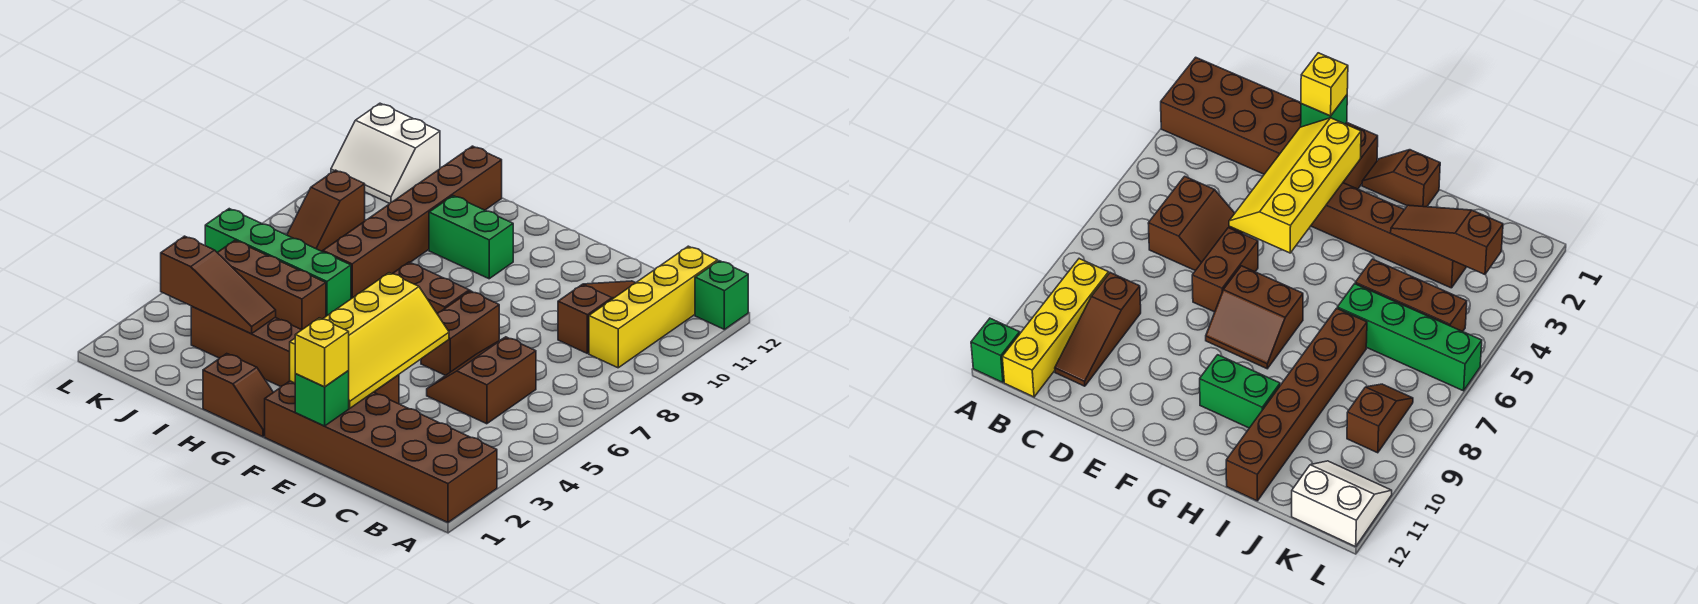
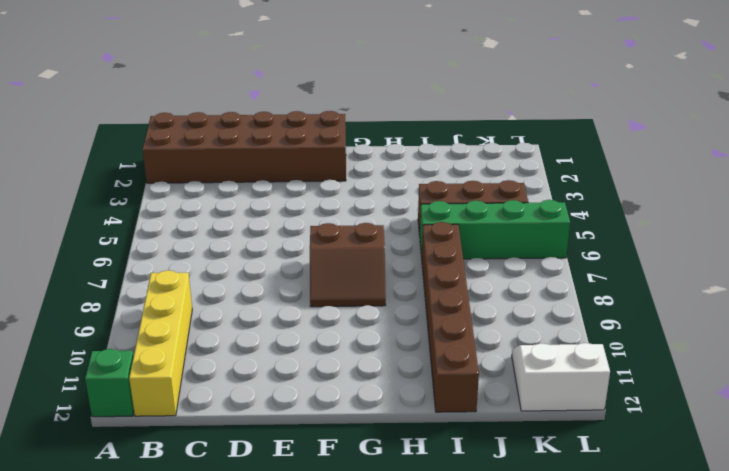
none -> brown slope C5:D6 level 1 top C
none -> brown slope C9:C11 level 1 top 9
none -> brown brick E3:J3 level 1

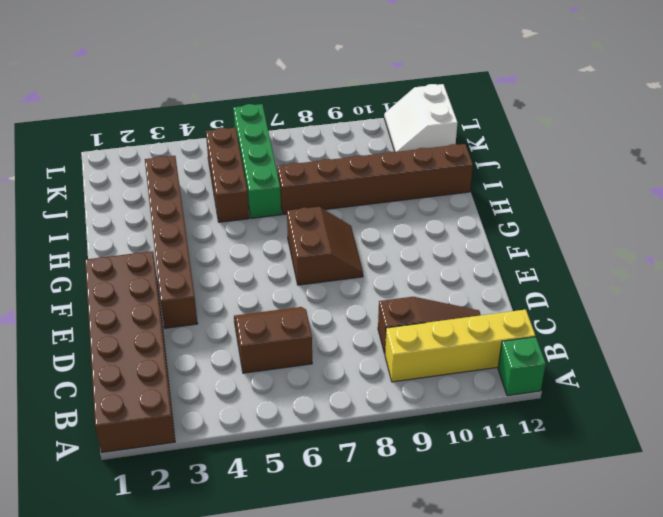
none -> brown brick E6:E7 level 1
none -> brown slope G1:H1 level 1 top H
none -> green brick G10:H10 level 1

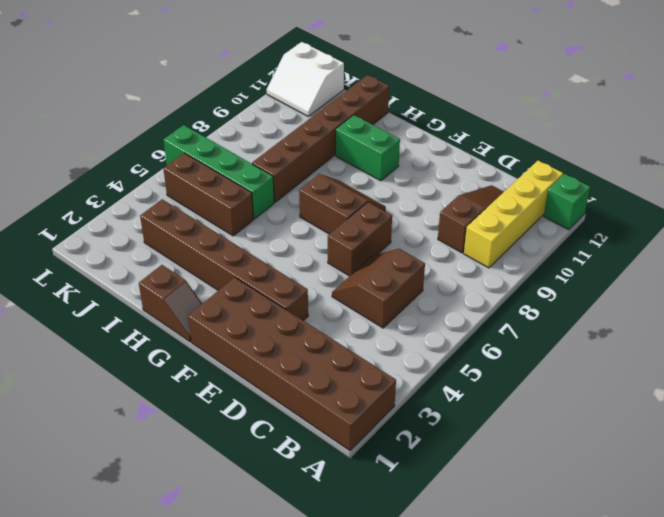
none -> brown slope K8:K9 level 1 top 9
none -> green brick E1 level 2
none -> yellow slope E2:F5 level 2 top F

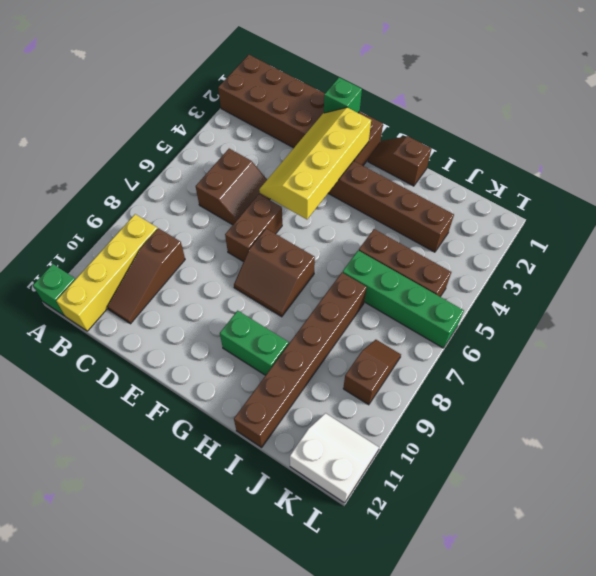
none -> brown slope I3:K3 level 2 top K
none -> yellow brick E1 level 3

